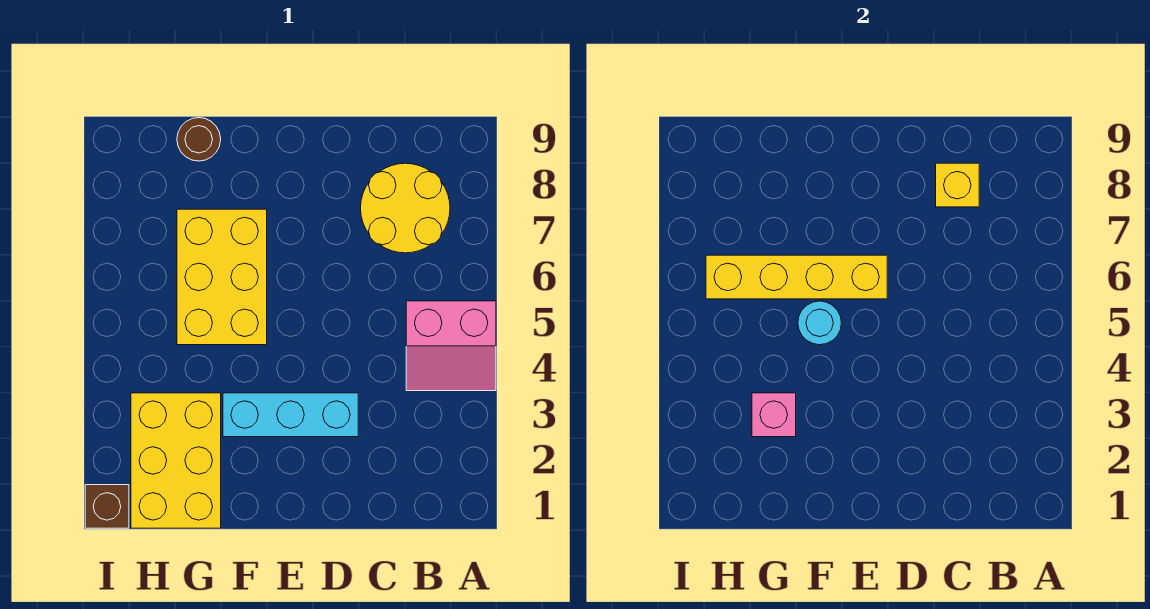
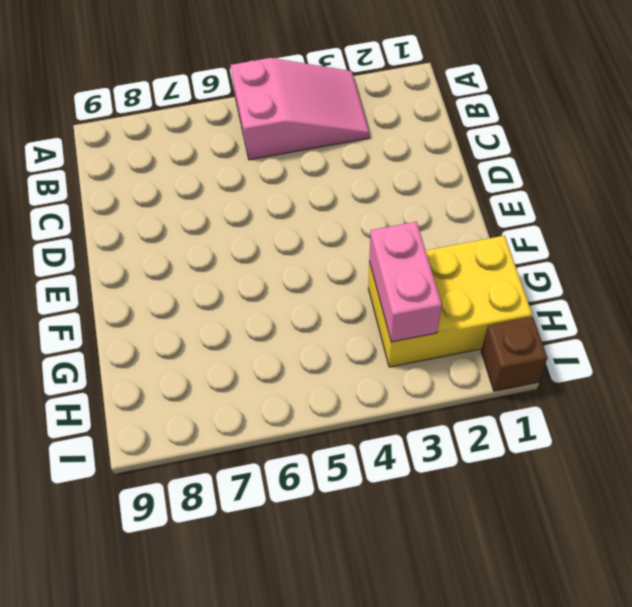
pink slope A3:B5 level 1 top 5 -> pink slope A4:B5 level 1 top 5
pink brick G3:H3 level 2 -> pink brick G3 level 2
none -> yellow round brick B7:C8 level 1
none -> cyan brick D3:F3 level 1

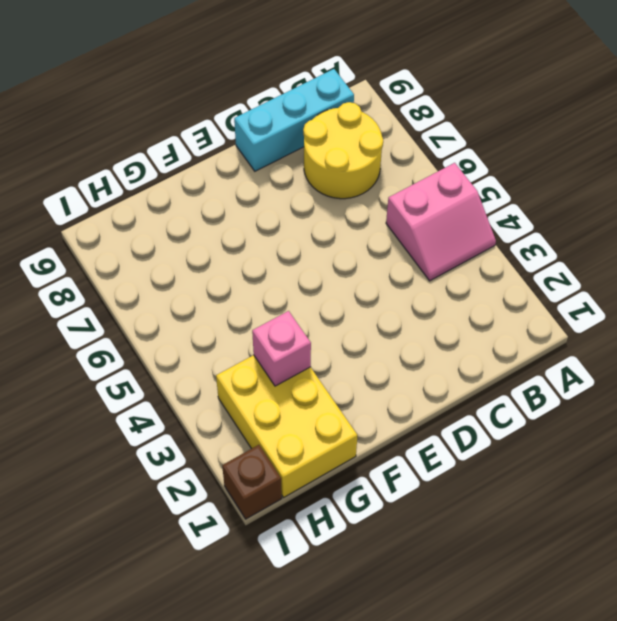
cyan brick B9:D9 level 1 -> cyan brick D3:F3 level 1
none -> yellow brick F5:G7 level 1
none -> brown round brick G9 level 1

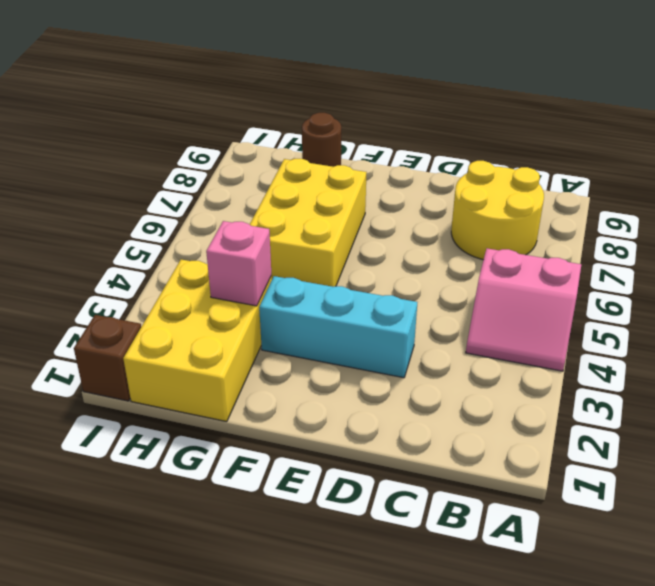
none -> yellow brick C8 level 2
none -> yellow brick E6:H6 level 2

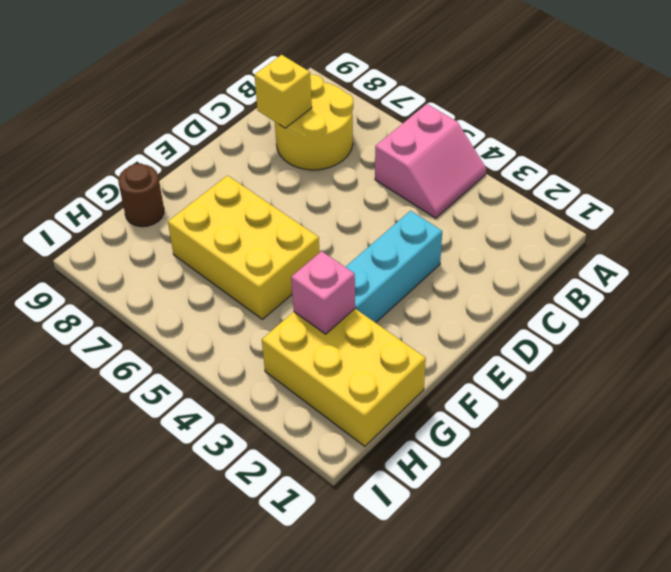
none -> brown brick I1 level 1
none -> yellow brick E6:H6 level 2

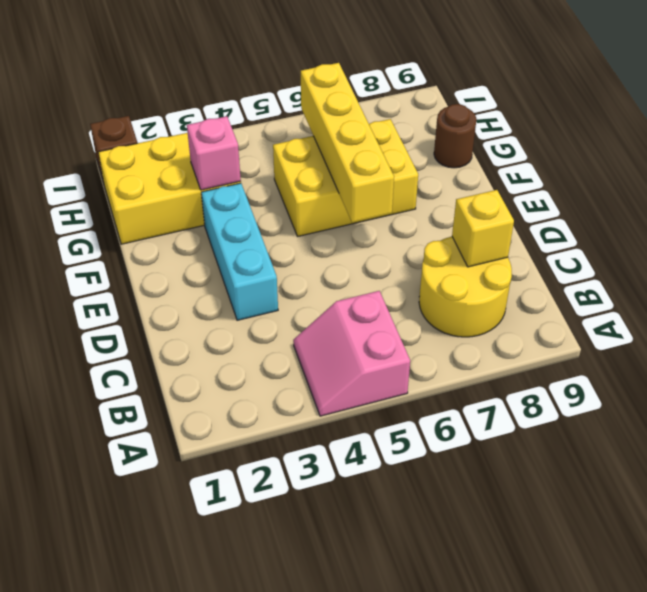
none -> cyan round brick F5 level 2

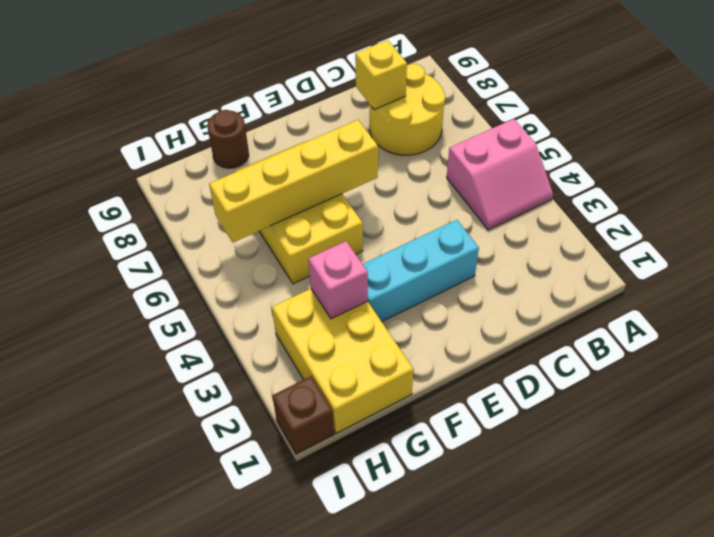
none -> cyan round brick F5 level 2

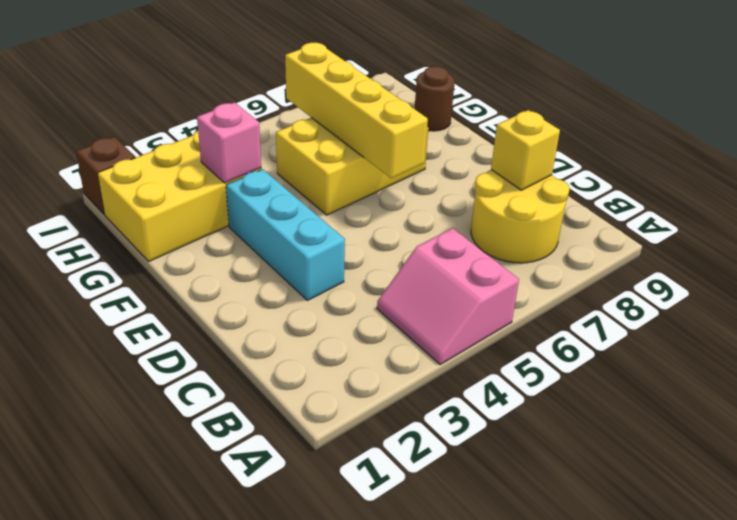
none -> cyan round brick F5 level 2

